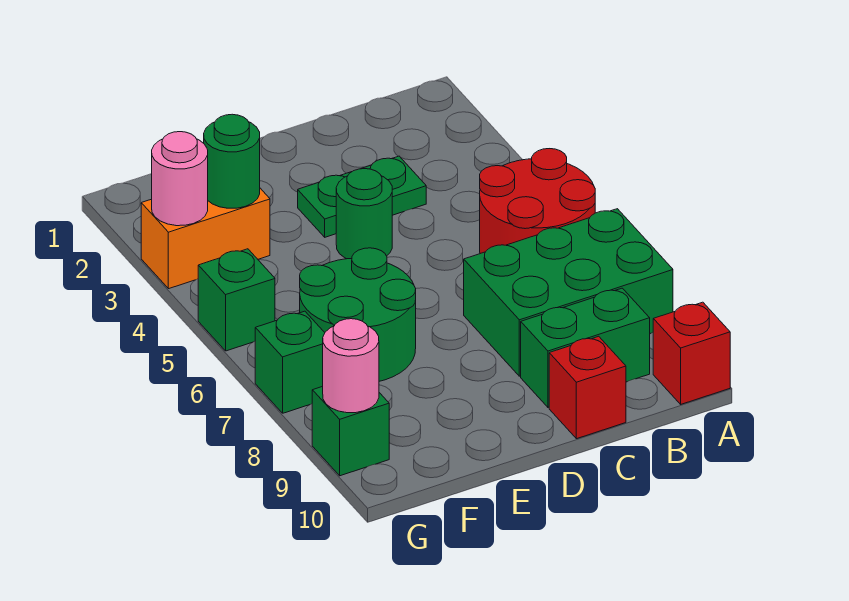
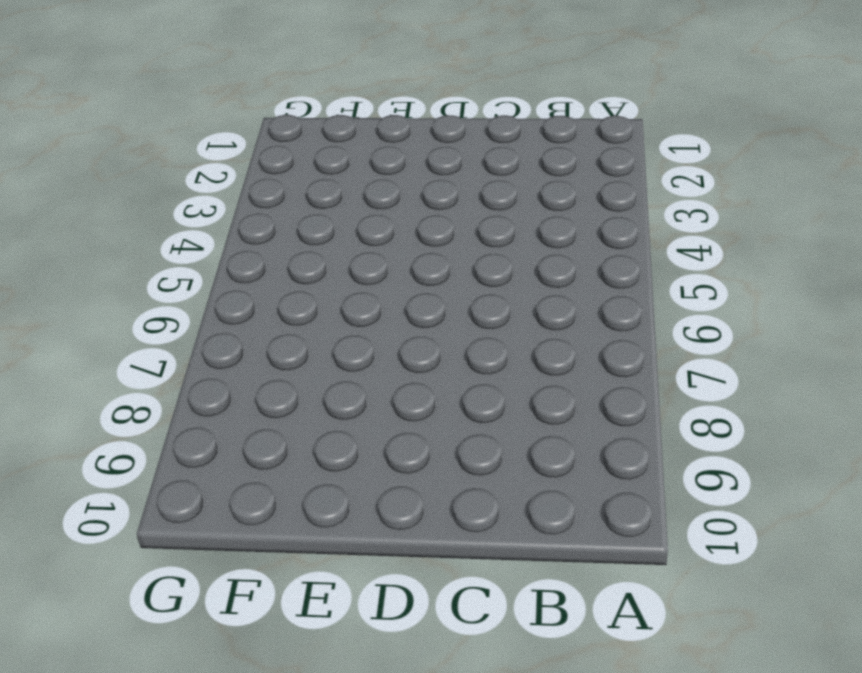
none -> red round brick A5:B6 level 1
none -> green brick A7:C8 level 1
none -> red brick A10 level 1

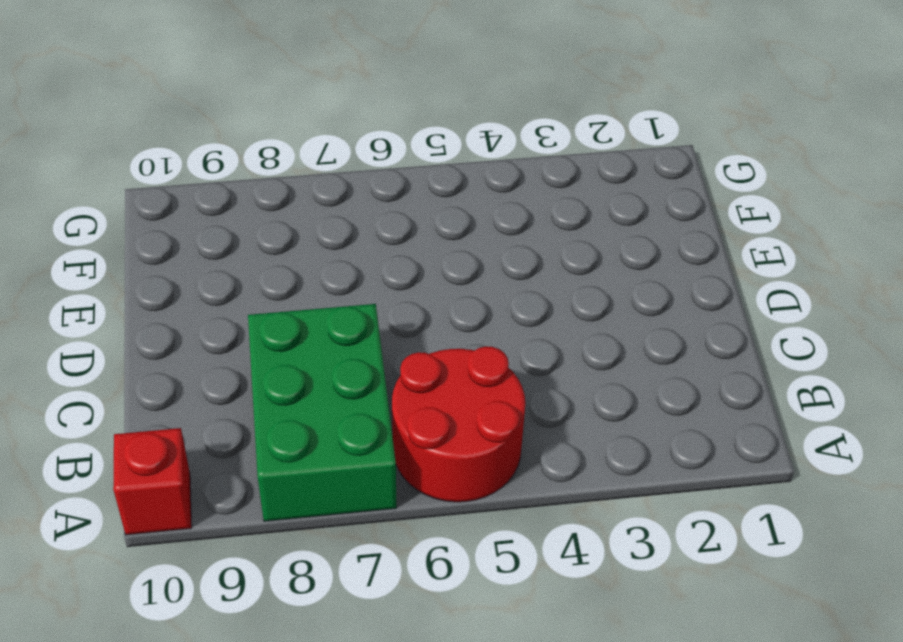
none -> green brick B9:C9 level 1
none -> green plate C3:D3 level 1
none -> red brick C10 level 1

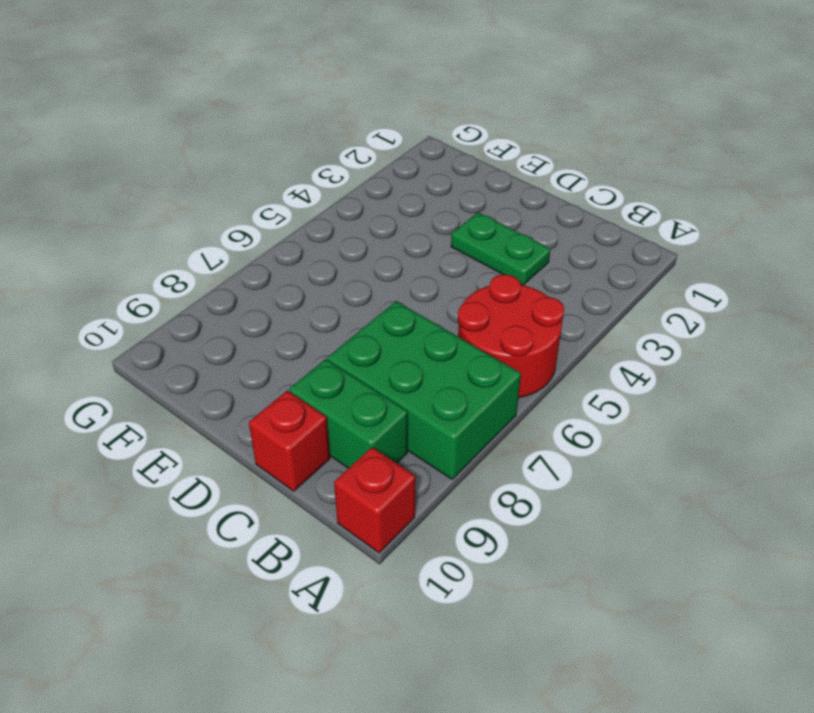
none -> green round brick D4 level 1
none -> green round brick E6:F7 level 1
none -> orange brick F3:G3 level 1

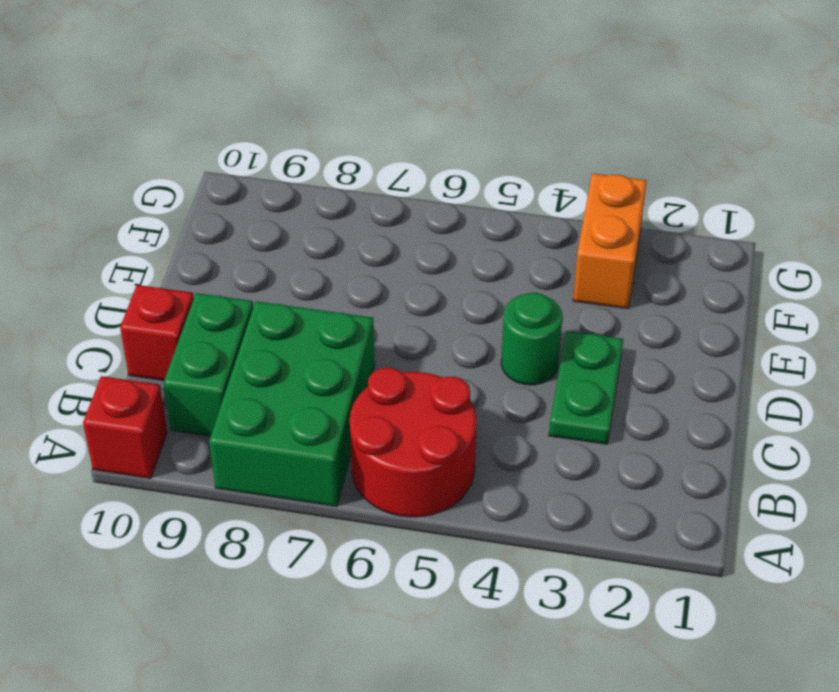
none -> green round brick E6:F7 level 1
none -> green brick G5 level 1
none -> green brick G7 level 1

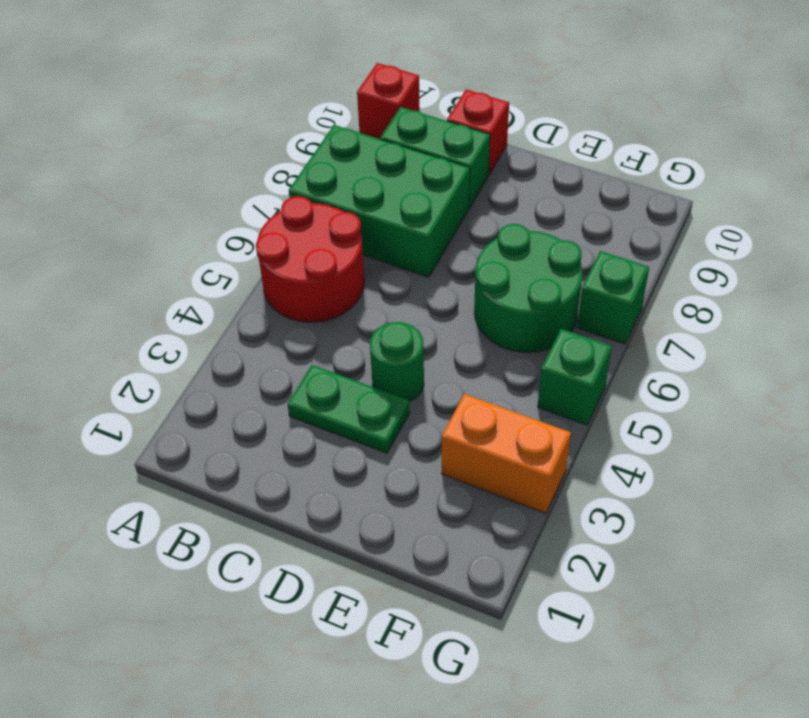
none -> green brick G9 level 1
none -> green round brick F3 level 2
none -> pink round brick G3 level 2

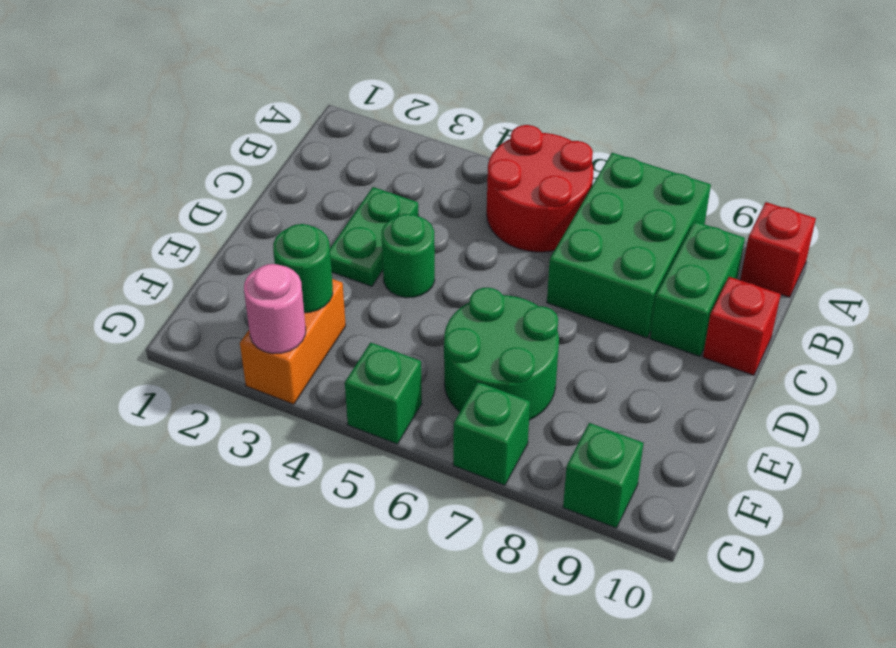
none -> pink round brick G9 level 2

